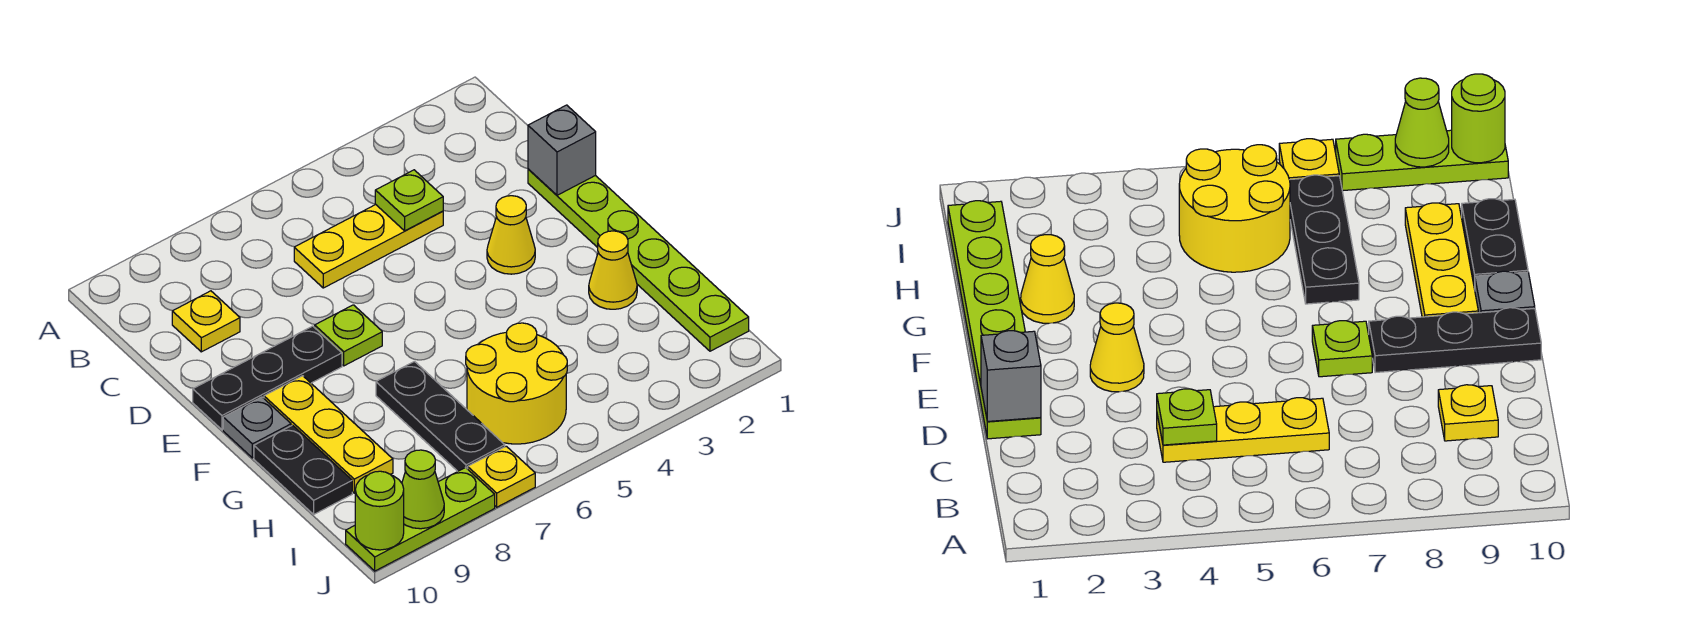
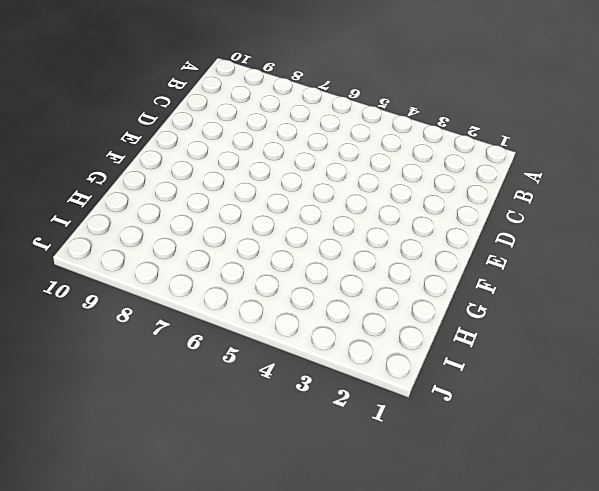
none -> yellow plate C4:C6 level 1
none -> yellow plate C9 level 1
none -> lime plate D1:I1 level 1

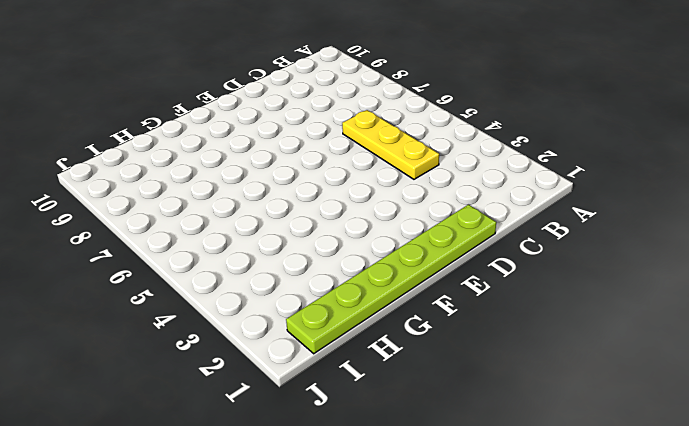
none -> yellow plate C9 level 1
none -> yellow cone E3 level 1
none -> lime plate E7 level 1

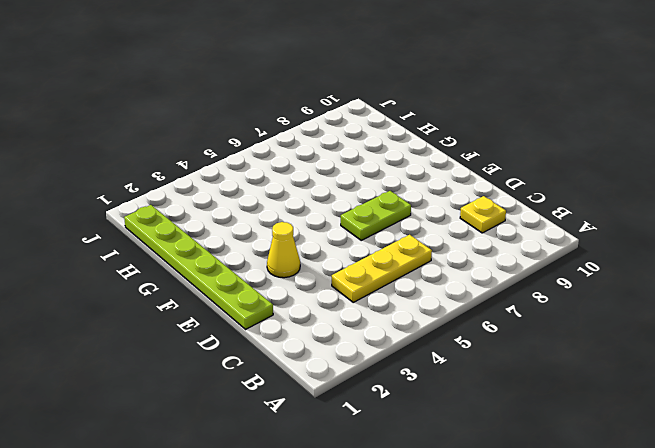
lime plate E6:E7 level 1 -> lime plate E7 level 1
none -> black plate E8:E10 level 1
none -> yellow plate F9:H9 level 1
none -> grey plate F10 level 1

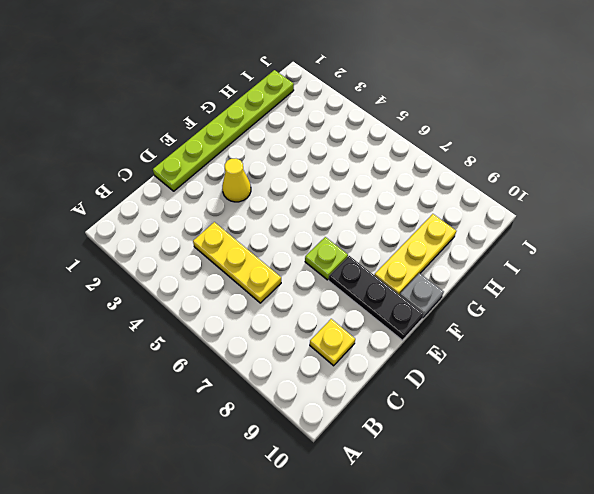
none -> yellow cone G2 level 1
none -> black plate G7:I7 level 1
none -> black plate G10:H10 level 1

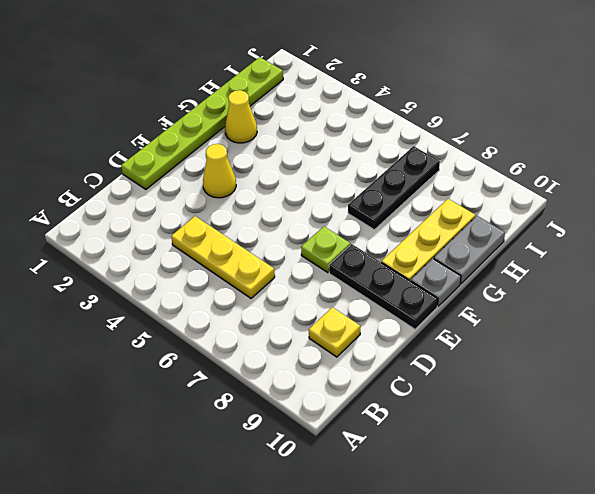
grey plate G10:H10 level 1 -> black plate G10:H10 level 1
none -> yellow round brick H5:I6 level 1
none -> yellow plate J7 level 1
none -> lime plate J8:J10 level 1

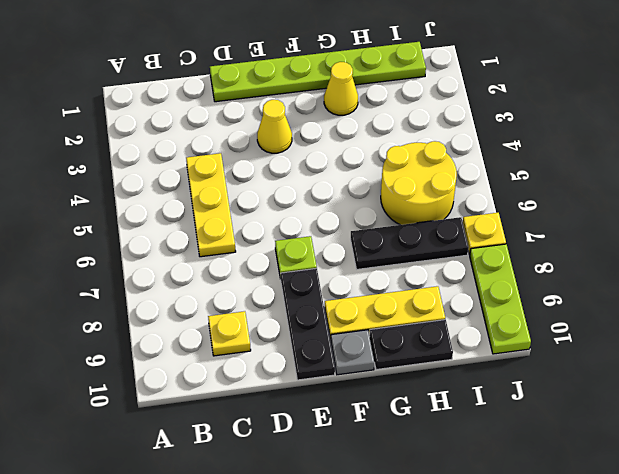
none -> lime plate C4 level 2
none -> grey brick D1 level 2
none -> lime cone J9 level 2

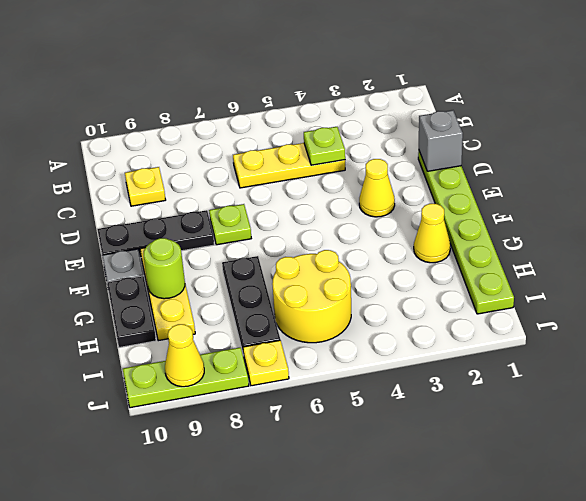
lime round brick G9 level 2 -> lime round brick J10 level 2
yellow cone J9 level 2 -> lime cone J9 level 2

